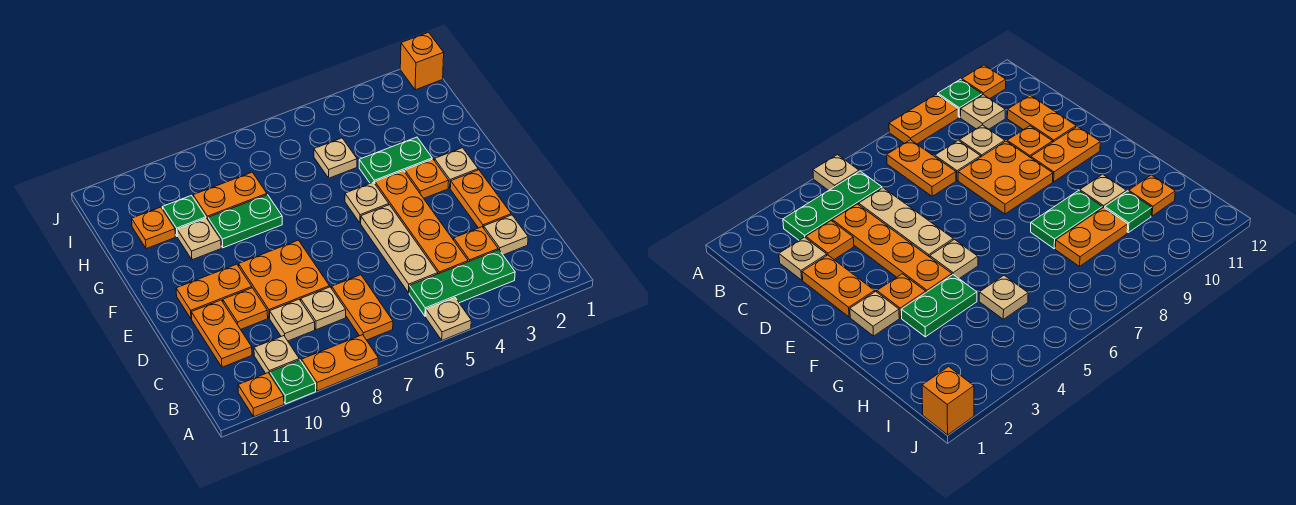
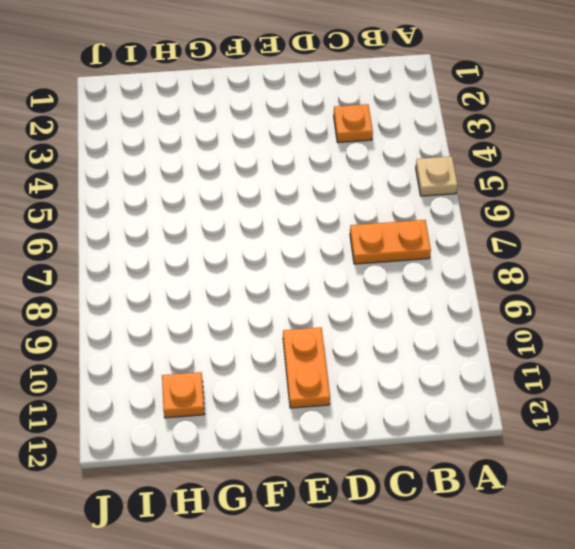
none -> orange plate A8:A9 level 1
none -> green plate A10 level 1
none -> orange plate A11 level 1

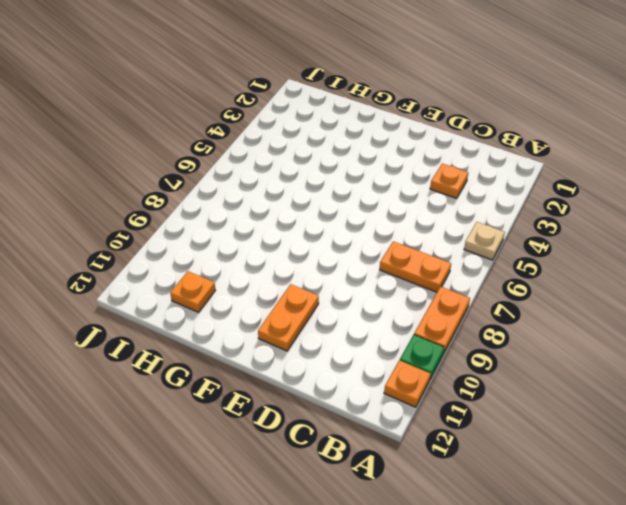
none -> green plate B3:B5 level 1
none -> tan plate B10 level 1
none -> tan plate C2 level 1

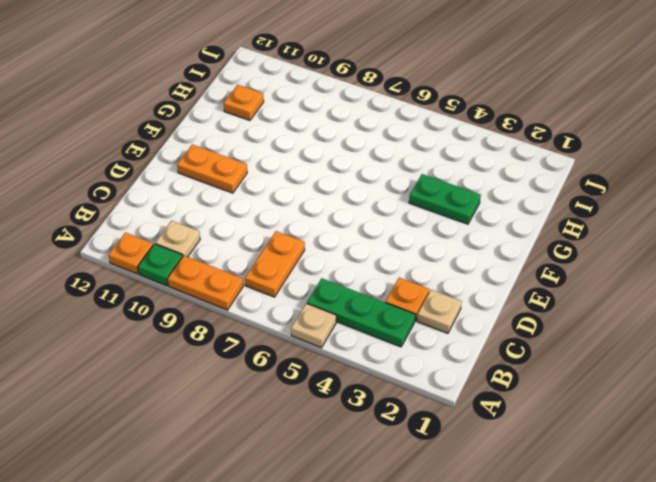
none -> orange plate C4:F4 level 1
none -> tan plate C5:E5 level 1
none -> tan plate C8 level 1

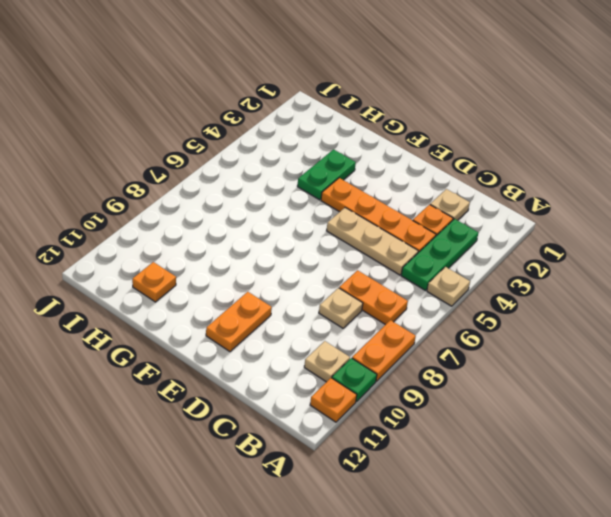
none -> tan plate C9 level 1
none -> orange plate C11:D11 level 1
none -> orange plate D2:E2 level 1

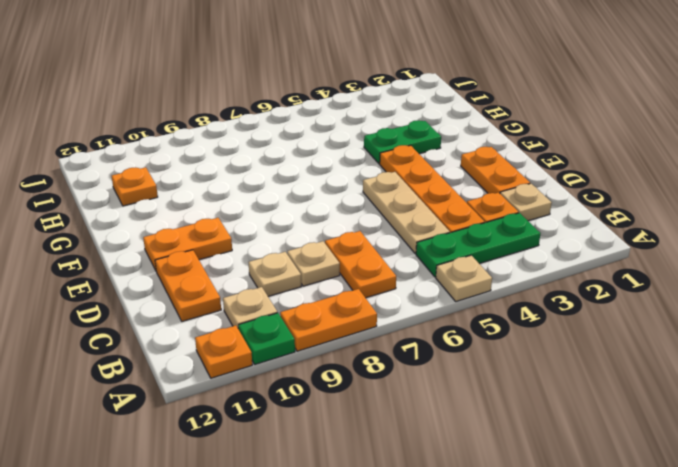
none -> orange plate D8:E9 level 1
none -> orange plate D10 level 1
none -> tan plate F2 level 1

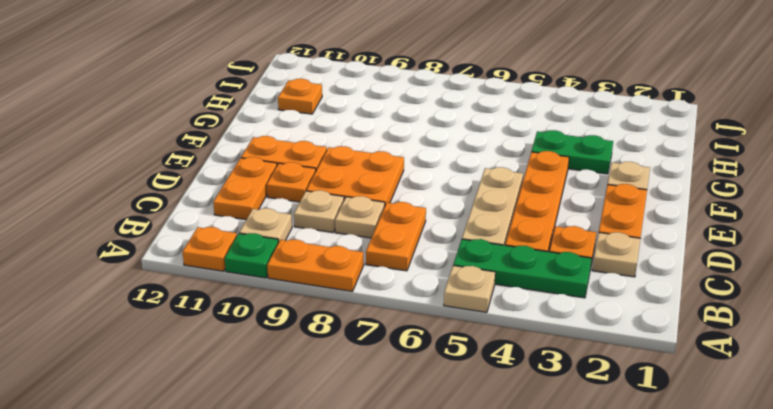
none -> orange plate F3 level 1
none -> tan plate F5 level 1
none -> green plate G8:G9 level 1

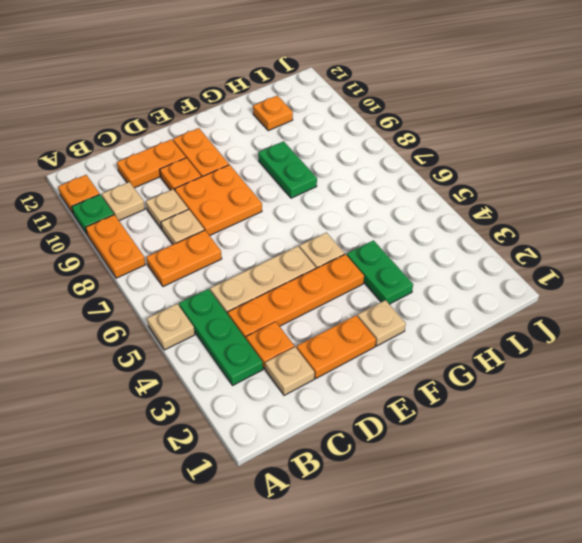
none -> orange plate F3 level 1
none -> tan plate G10 level 1
none -> tan plate H5 level 1

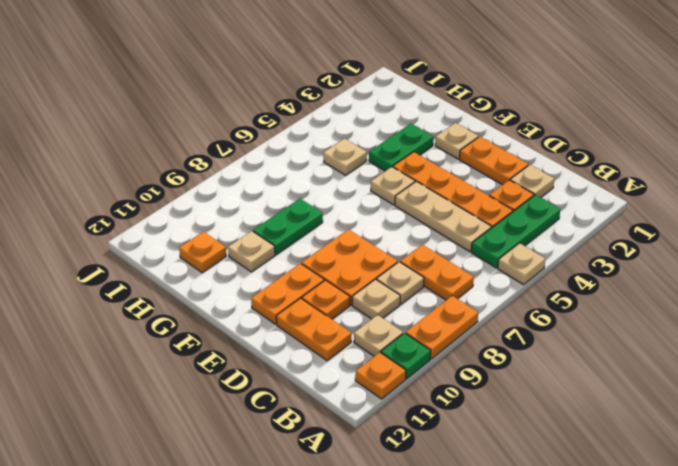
none -> orange plate F3 level 1
none -> orange plate H8:H9 level 1
none -> green plate H10 level 1

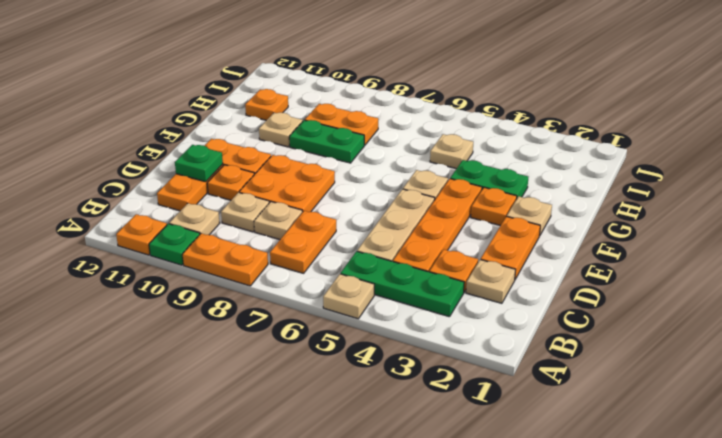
green plate D11 level 2 -> green plate H10 level 1
none -> orange brick J1 level 1

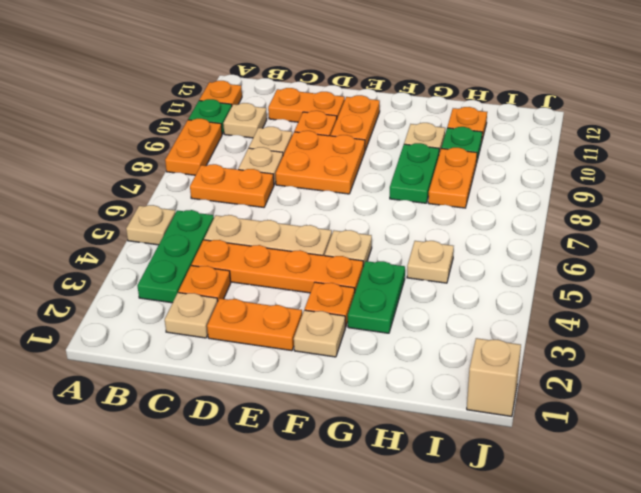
tan brick J1 level 1 -> orange brick J1 level 1

